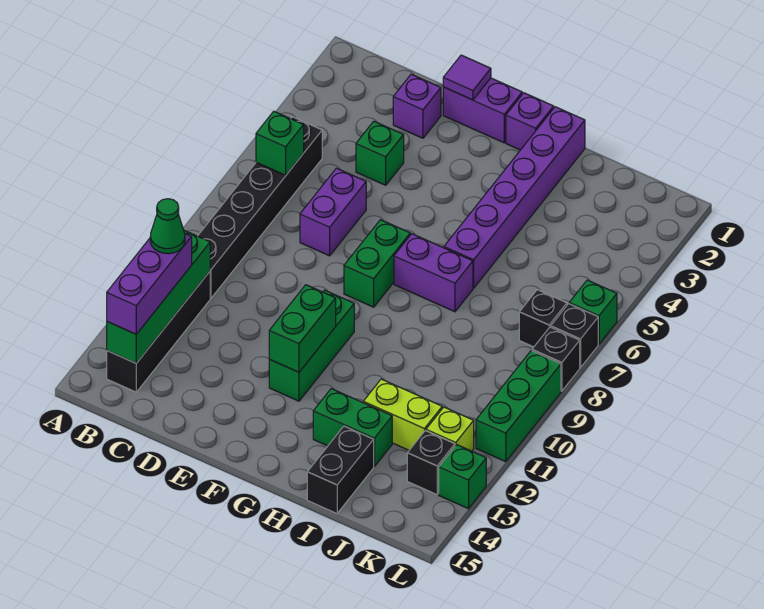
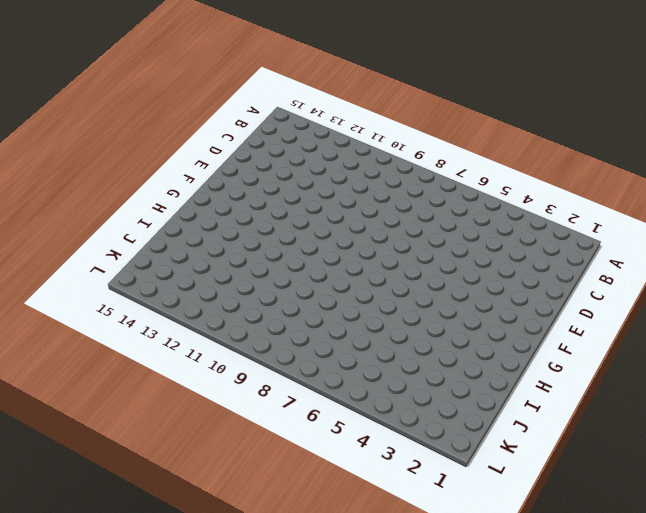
none -> black brick B5:B10 level 1
none -> black brick B11:B14 level 1
none -> purple brick D2 level 1

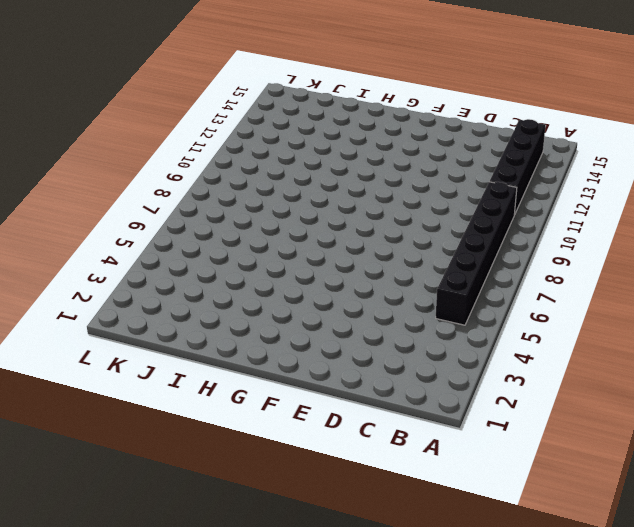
none -> purple brick D2 level 1
none -> green brick D4 level 1
none -> purple brick D6:D7 level 1

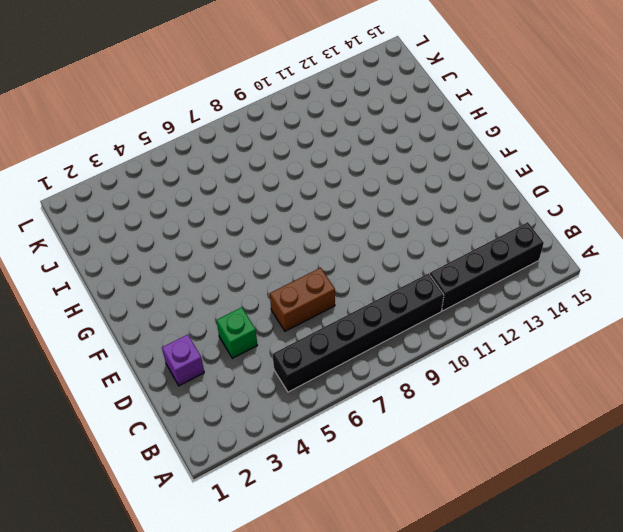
brown brick D6:D7 level 1 -> purple brick D6:D7 level 1
none -> purple brick E1:F1 level 1
none -> green brick F7:F8 level 1
none -> green brick F10:F12 level 1

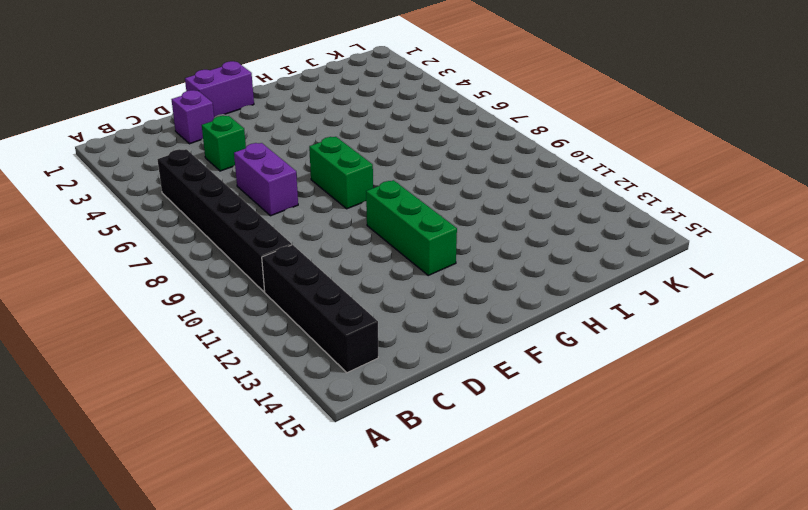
none -> purple brick G1 level 1
none -> purple brick G7:H7 level 1
none -> purple brick H1:H6 level 1

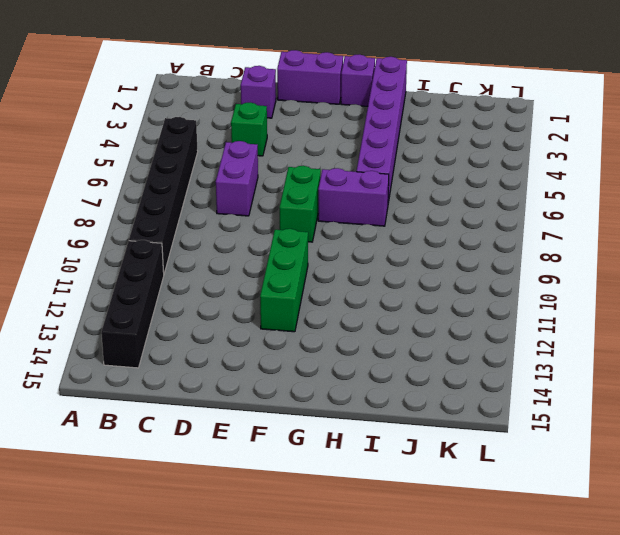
none -> green brick H13:I13 level 1
none -> lime brick I12:J12 level 1
none -> black brick I14:I15 level 1

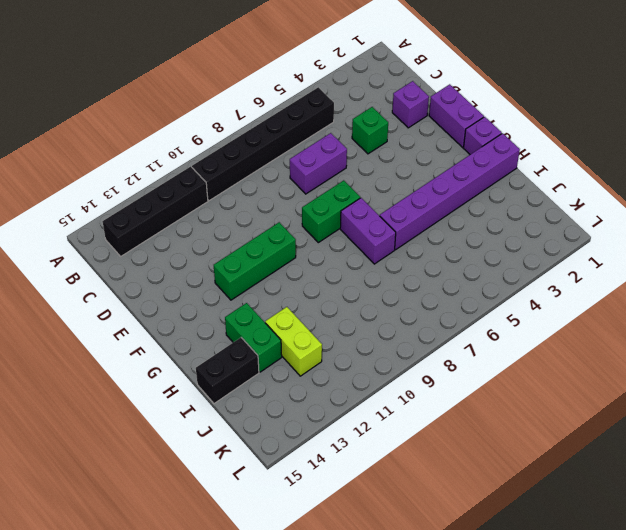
none -> black brick K7 level 1
none -> lime brick K12 level 1
none -> black brick K13 level 1

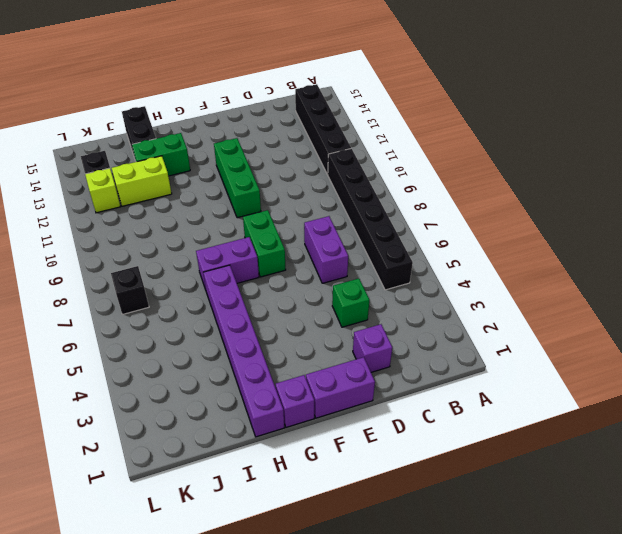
none -> green brick L6 level 1
none -> black brick L7 level 1
none -> black brick L8 level 1

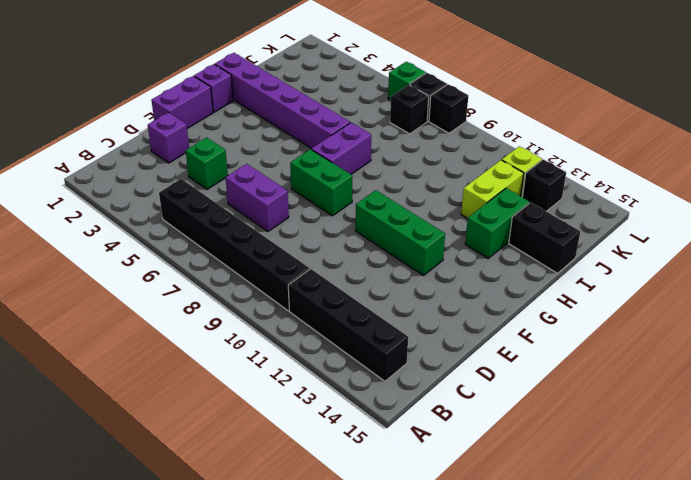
none -> green brick L9:L11 level 1
none -> green brick L13 level 1
none -> green brick B6 level 2

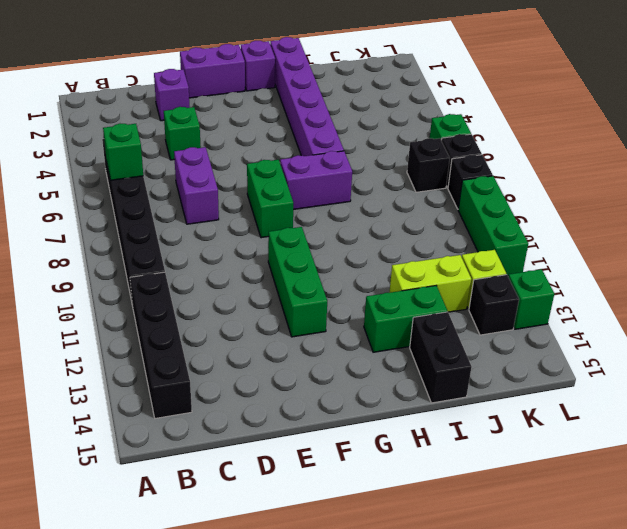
none -> green brick B11:B14 level 2
none -> purple tile E1 level 2
none -> green brick F11:F12 level 2

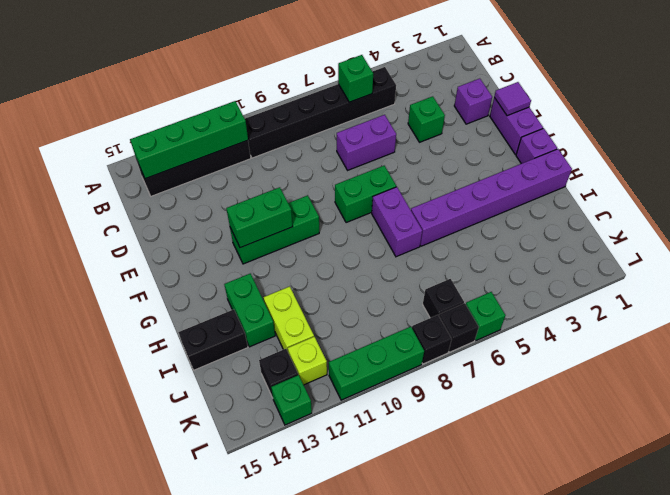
none -> purple brick B12:B14 level 3
none -> green cone B12 level 4

